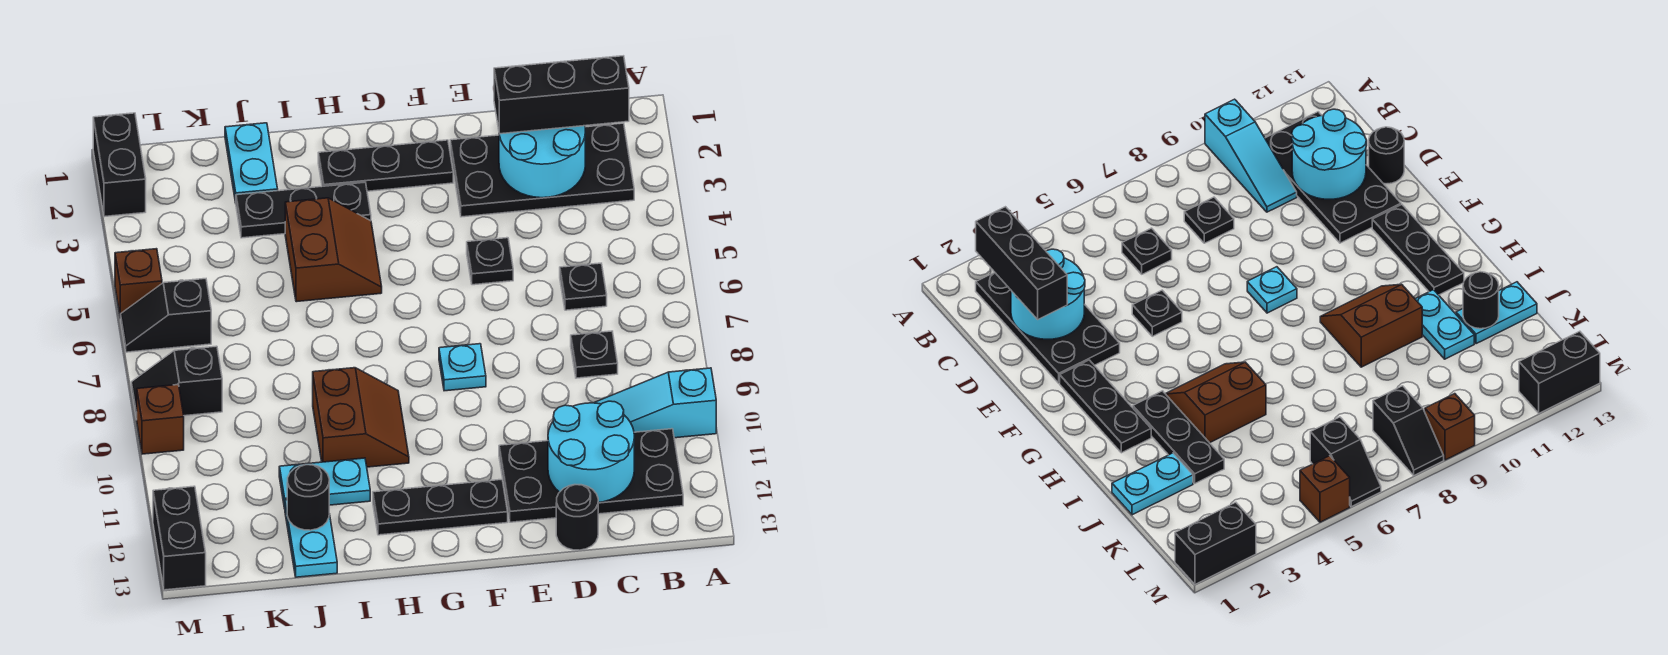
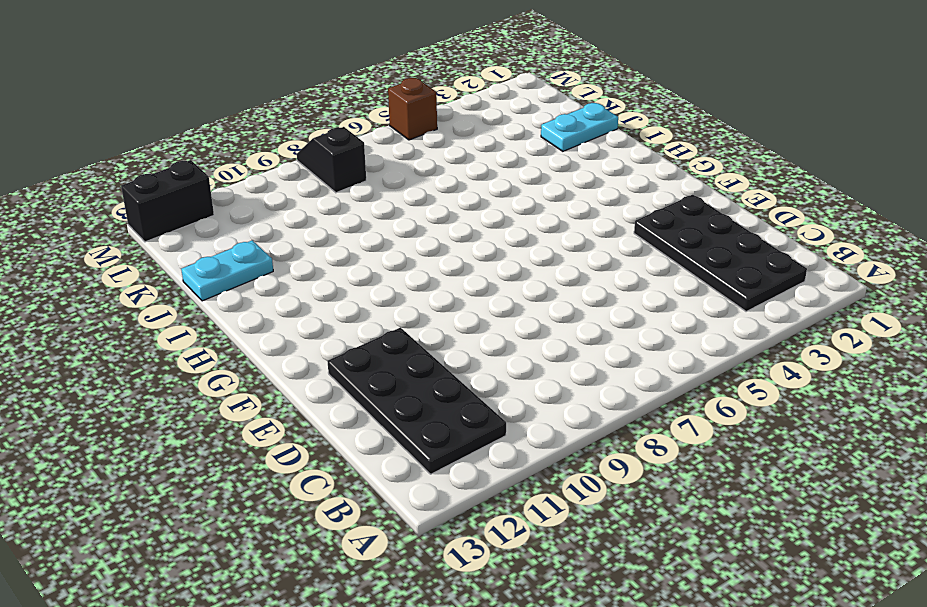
none -> cyan slope A10:C10 level 1 top A
none -> black plate C6 level 1
none -> black plate C8 level 1

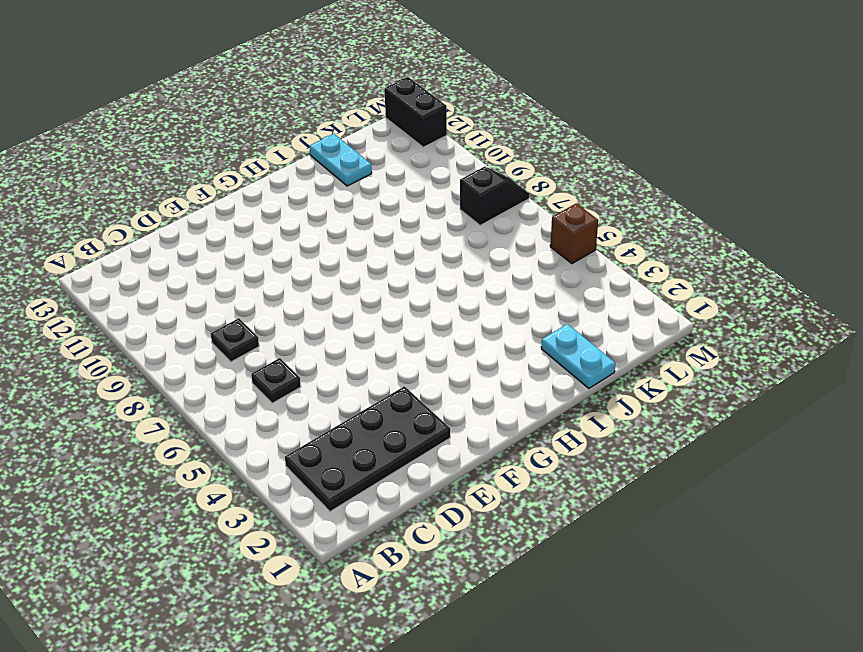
none -> cyan slope A10:C10 level 1 top A
none -> black plate B11:E12 level 1
none -> black round brick D13 level 1

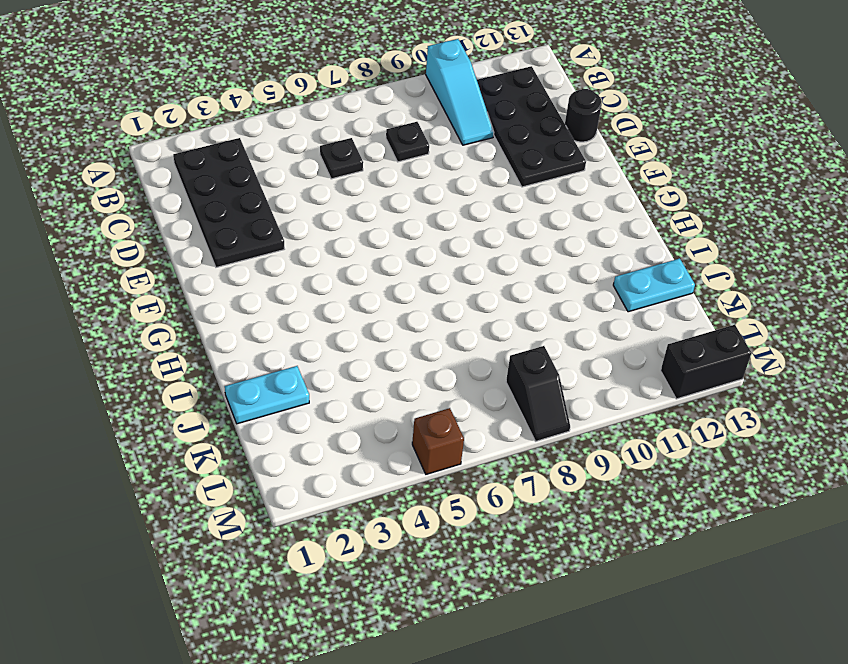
none -> black plate E5 level 1
none -> black plate F2:H2 level 1
none -> cyan plate F8 level 1

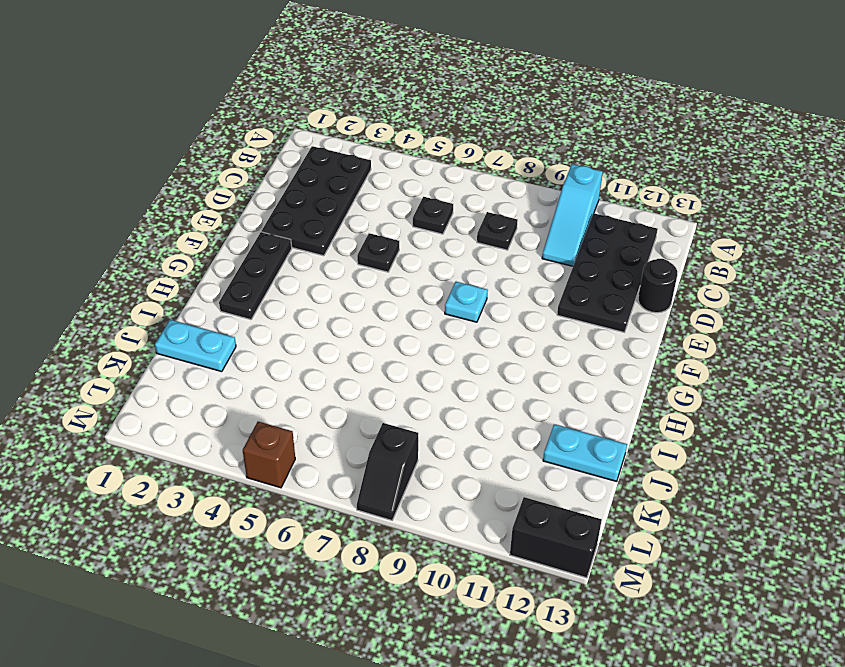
none -> black plate F12:H12 level 1
none -> black plate H3:J3 level 1
none -> brown slope H4:I5 level 1 top I

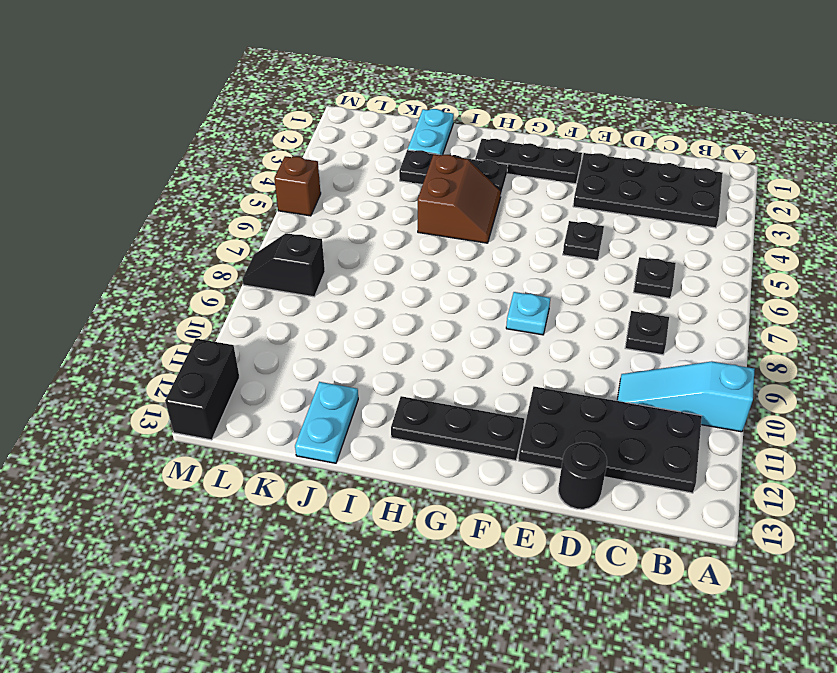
none -> brown slope H9:I10 level 1 top I
none -> cyan plate I11:J11 level 1
none -> black slope L6:M6 level 1 top L

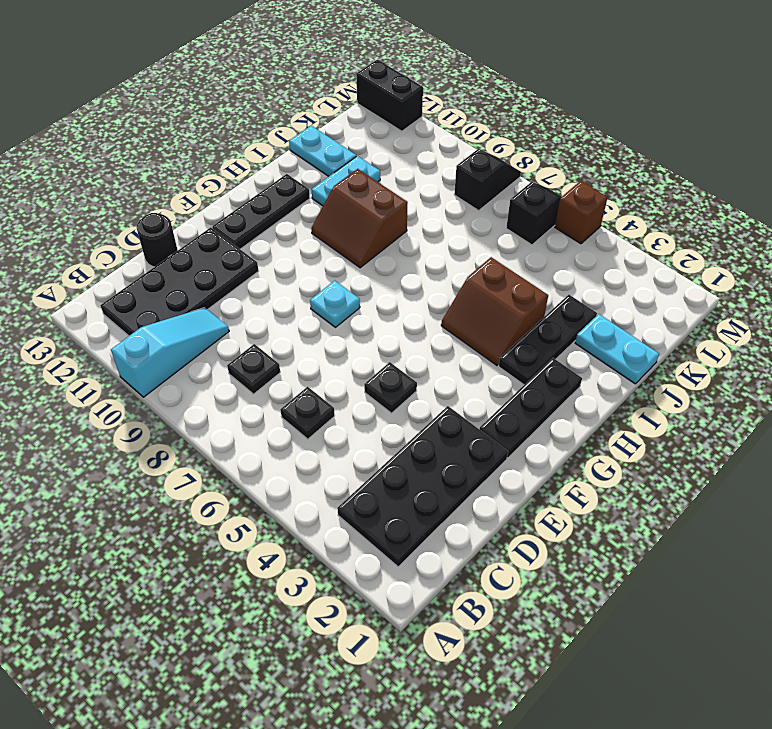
none -> black brick M1:M2 level 1
none -> brown brick M9 level 1
none -> cyan round brick C2:D3 level 2

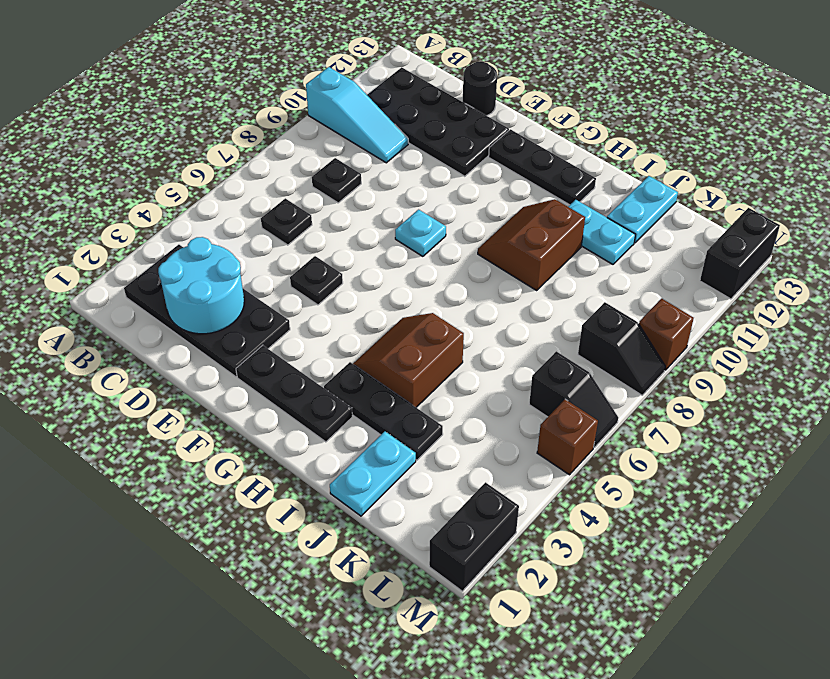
none -> cyan round brick C11:D12 level 2
none -> black round brick J12 level 2
none -> black brick B2:D2 level 3

